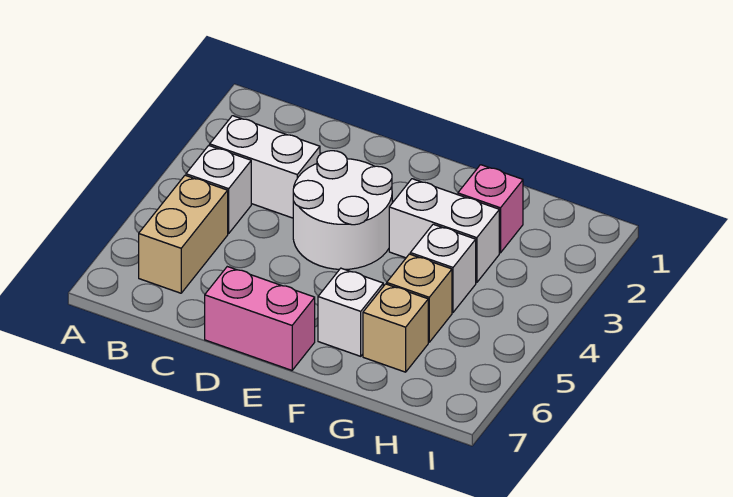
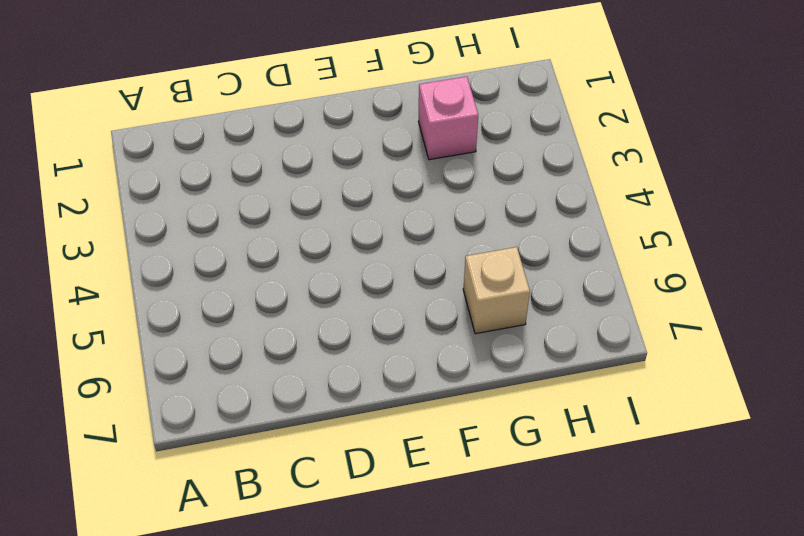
none -> white brick B3:C3 level 1
none -> white brick B4 level 1

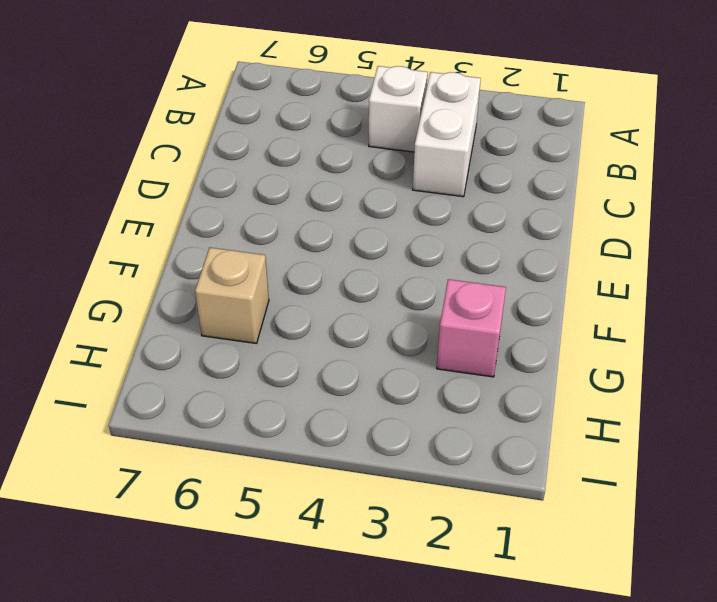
none -> tan brick B5:B6 level 1
none -> white round brick D3:E4 level 1

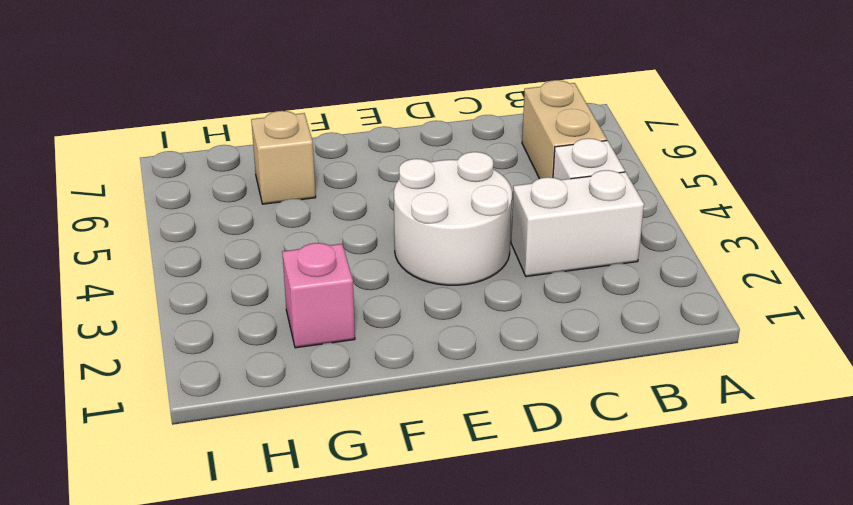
none -> pink brick D7:E7 level 1
none -> white brick F3:G3 level 1

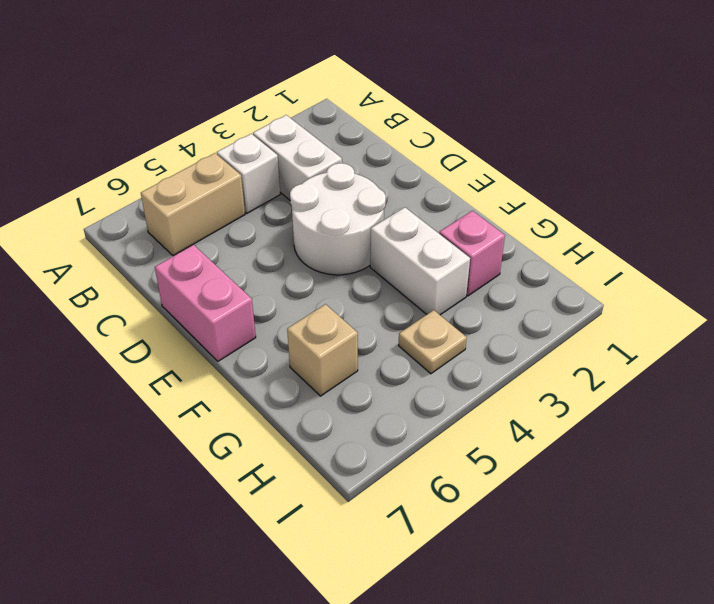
tan plate H4 level 1 -> none
none -> white brick F6 level 1
none -> white brick G4 level 1

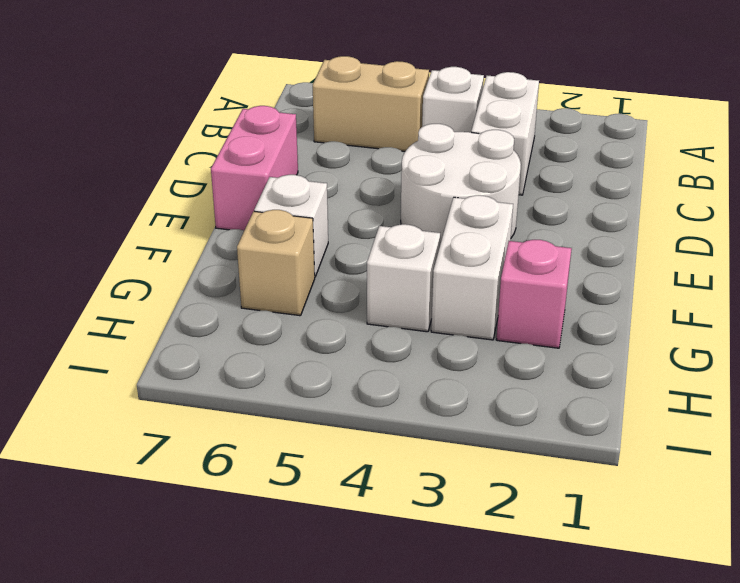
none -> tan brick G5 level 1

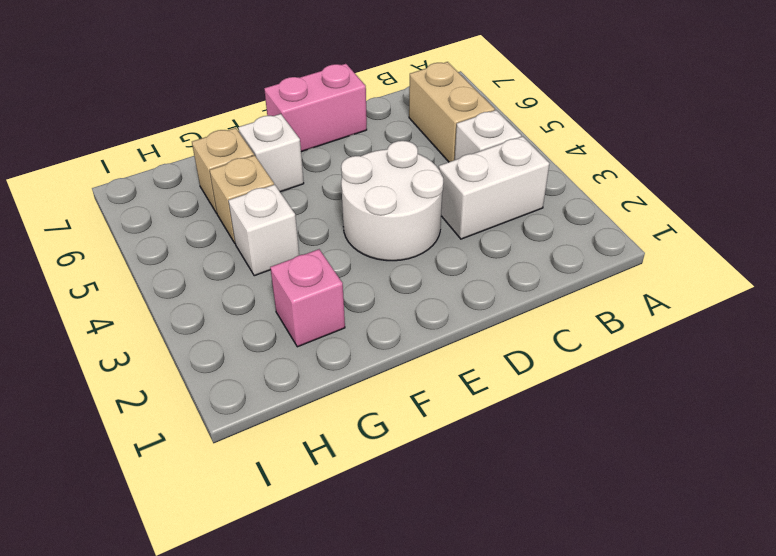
none -> white brick F3:G3 level 1

